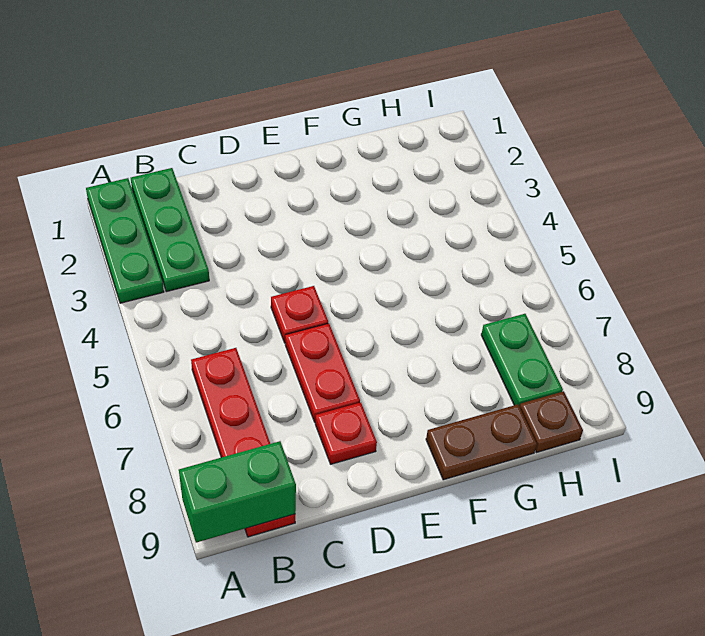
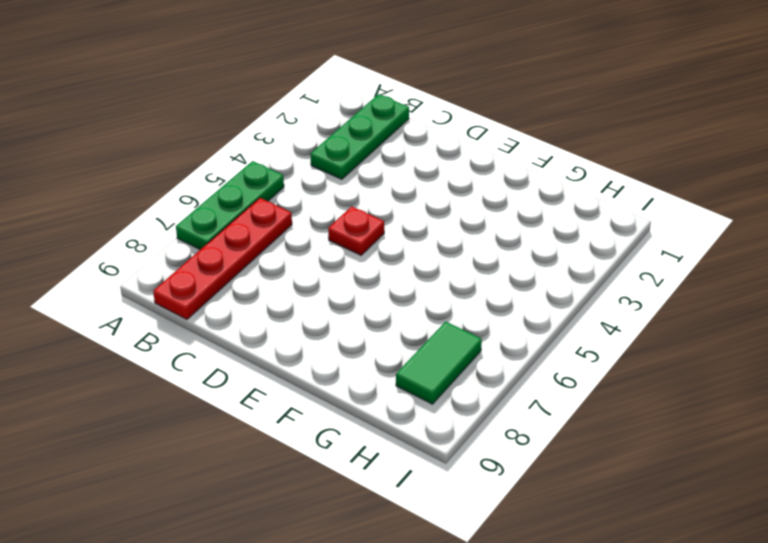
green plate A5:A7 level 1 -> green plate A1:A3 level 1
green tile H7:H8 level 1 -> green plate H7:H8 level 1
none -> red plate D6:D7 level 1
none -> red plate D8 level 1

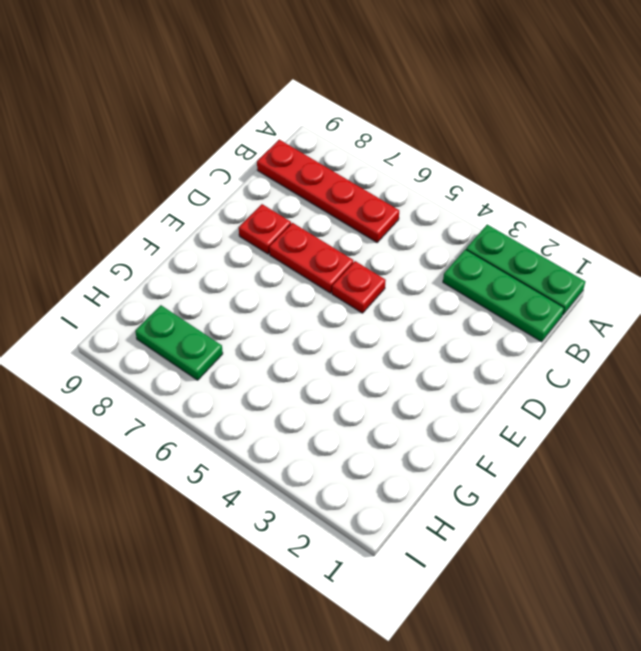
none -> brown plate F9:G9 level 1
none -> brown plate H9 level 1

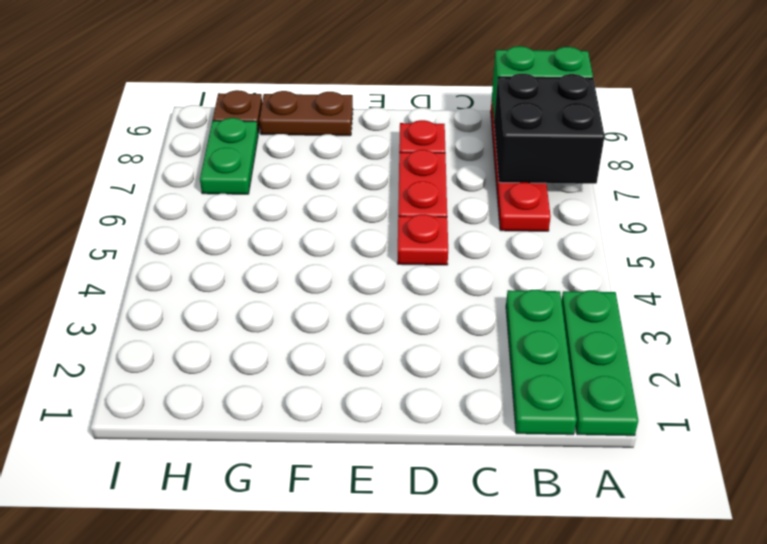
black brick A7:B8 level 2 -> none

